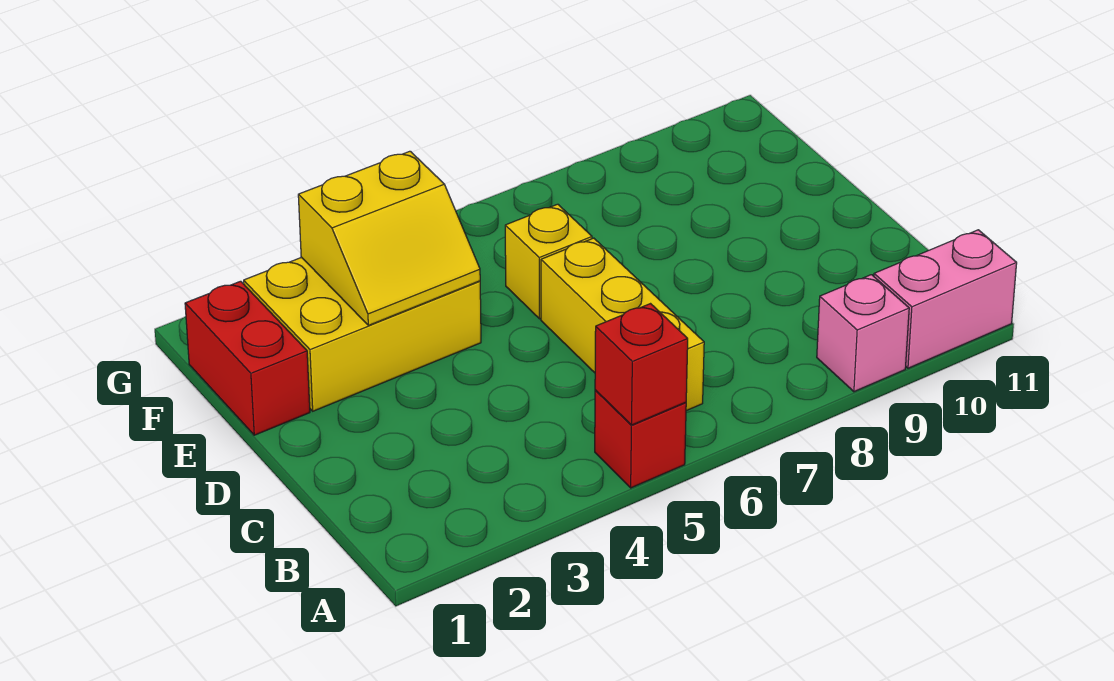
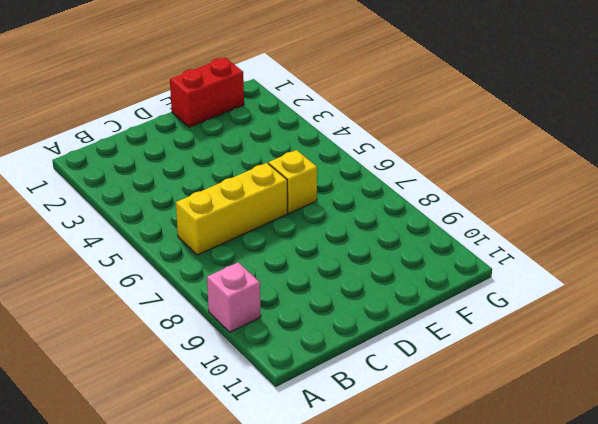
none -> red brick A5 level 1
none -> pink brick A10:A11 level 1

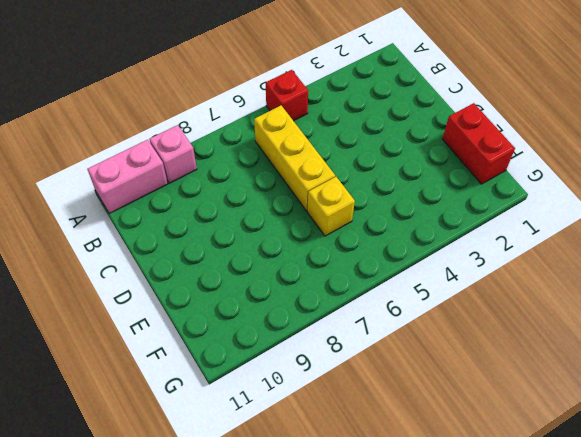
none -> yellow brick E2:F4 level 1
none -> red brick A5 level 2

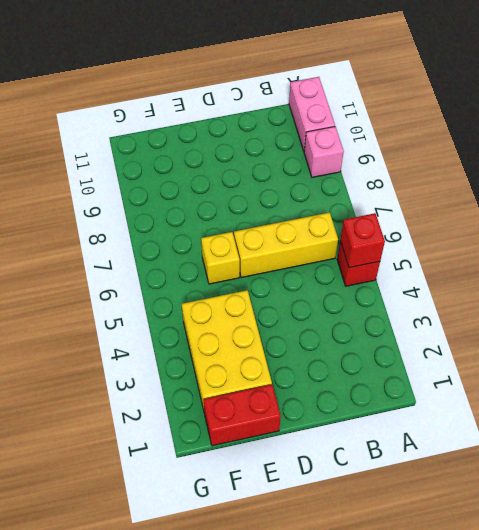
none -> yellow slope E3:F4 level 2 top F

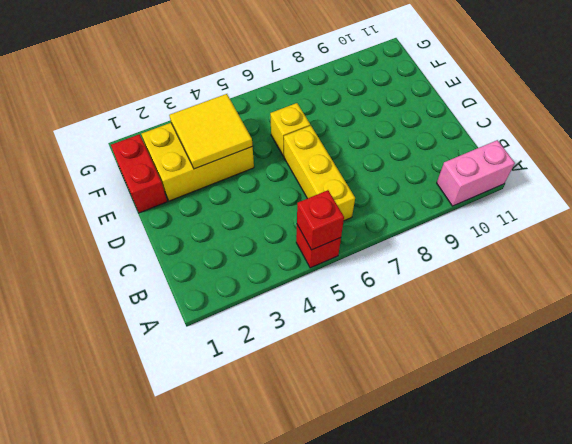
yellow tile E3:F4 level 2 -> yellow slope E3:F4 level 2 top F
none -> pink brick A9 level 1

